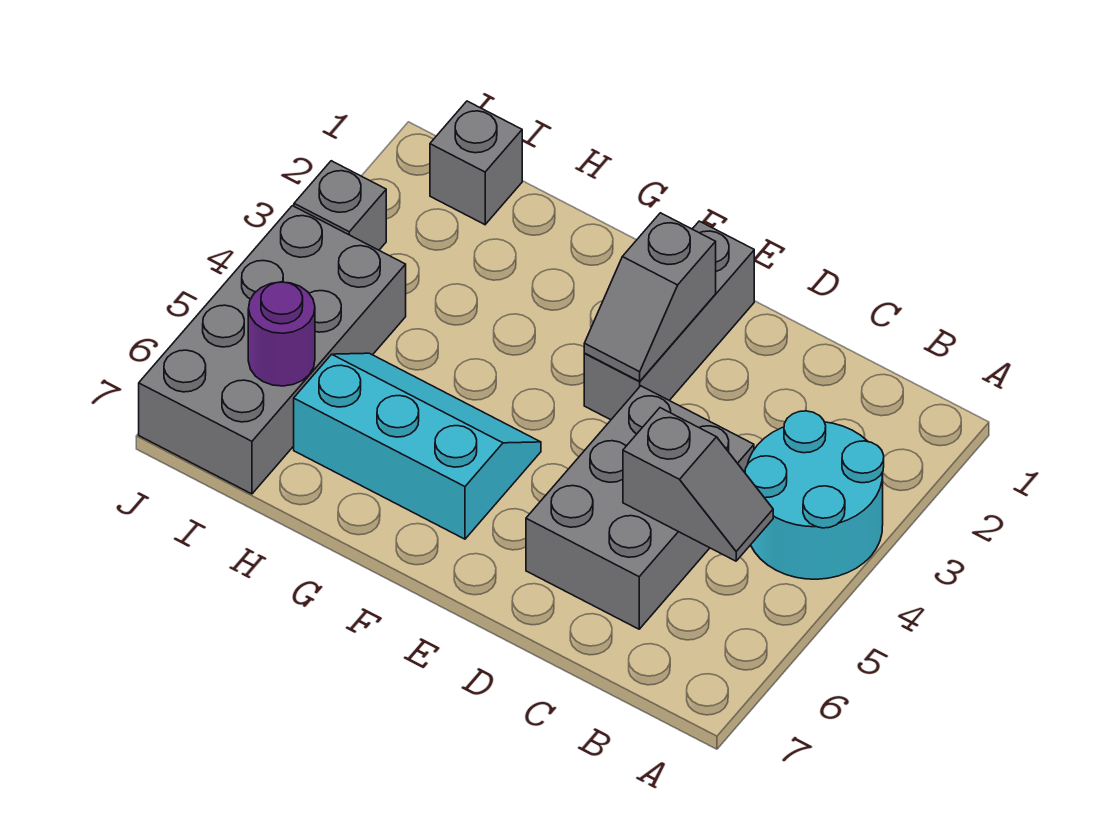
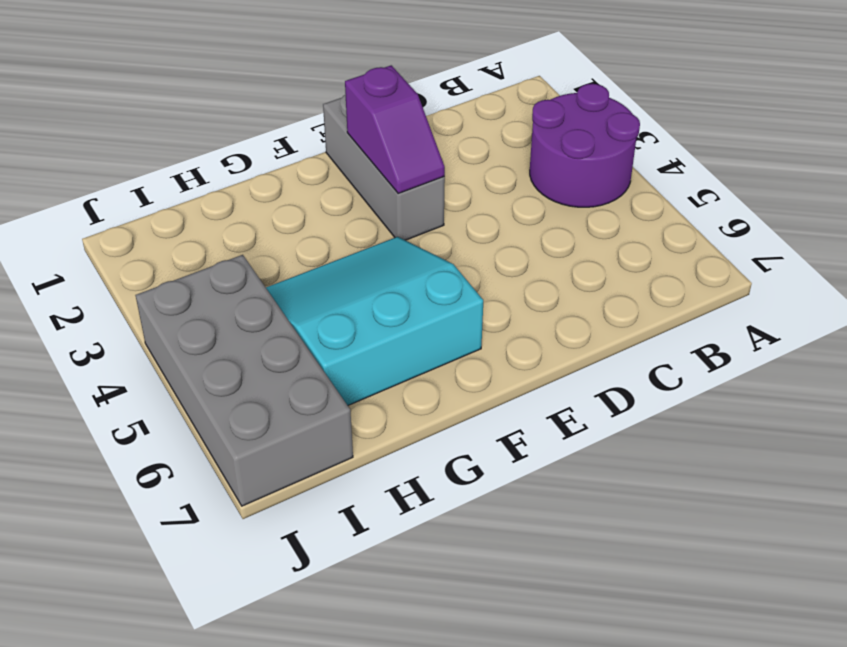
purple round brick A3:B4 level 1 -> cyan round brick A3:B4 level 1
purple slope E2:E3 level 2 top 2 -> grey slope E2:E3 level 2 top 2
cyan slope F4:H6 level 1 top 6 -> cyan slope F5:H6 level 1 top 6
none -> grey brick C4:D6 level 1
none -> grey brick I1 level 1

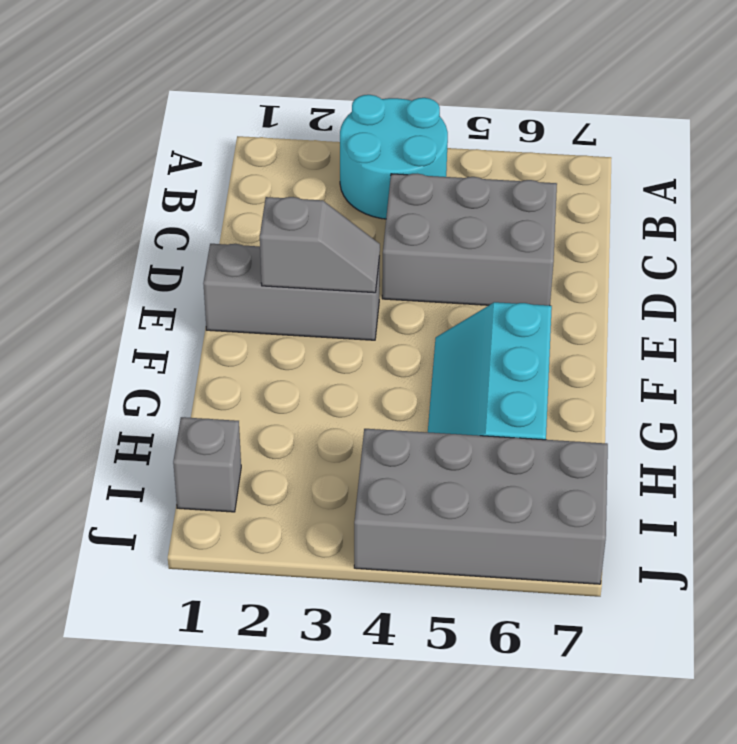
none -> grey brick J3 level 1
none -> grey slope B5:C5 level 2 top C

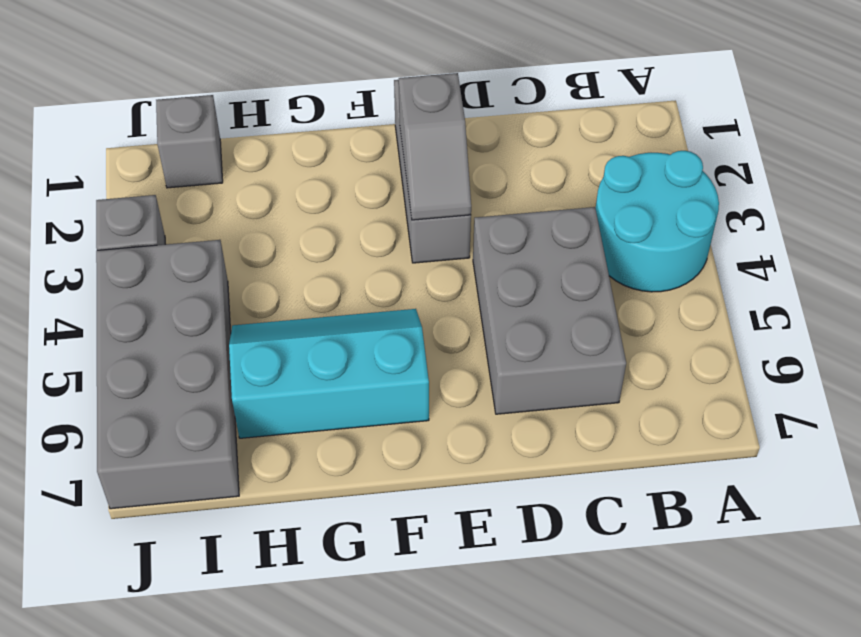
none -> grey slope B5:C5 level 2 top C
none -> purple round brick I6 level 2

